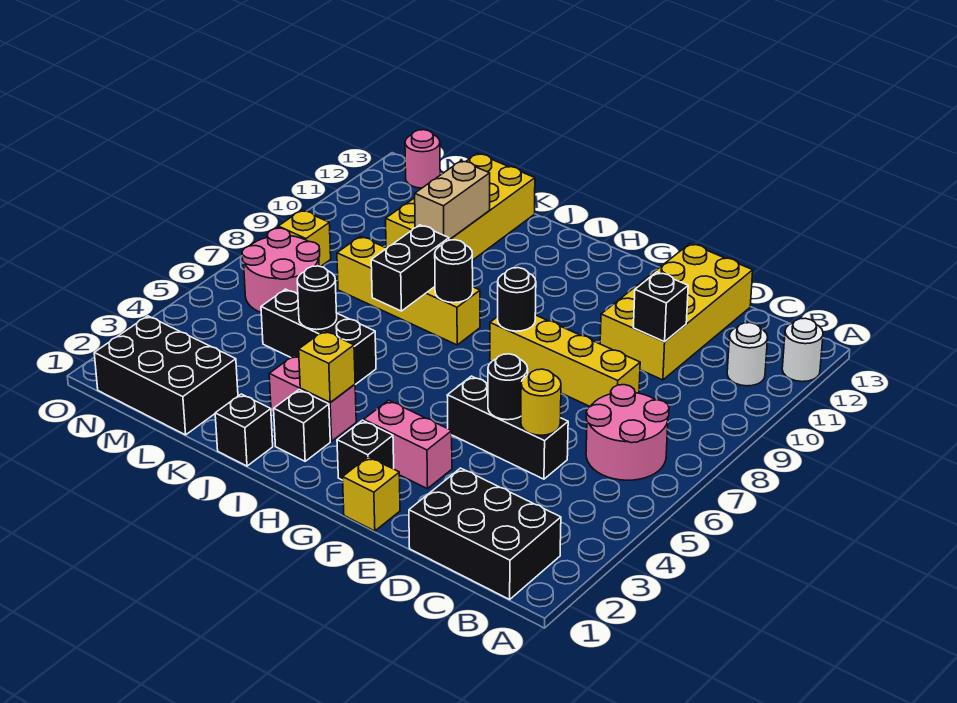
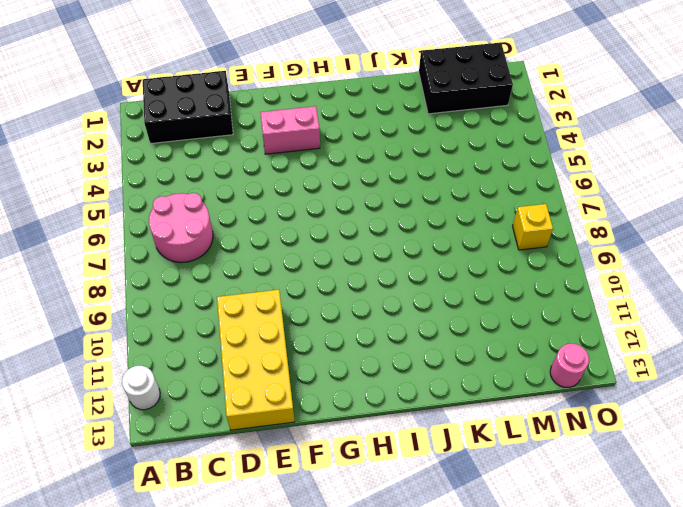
none -> white round brick B11 level 1
none -> black brick D5:F5 level 1
none -> yellow brick D8:G8 level 1

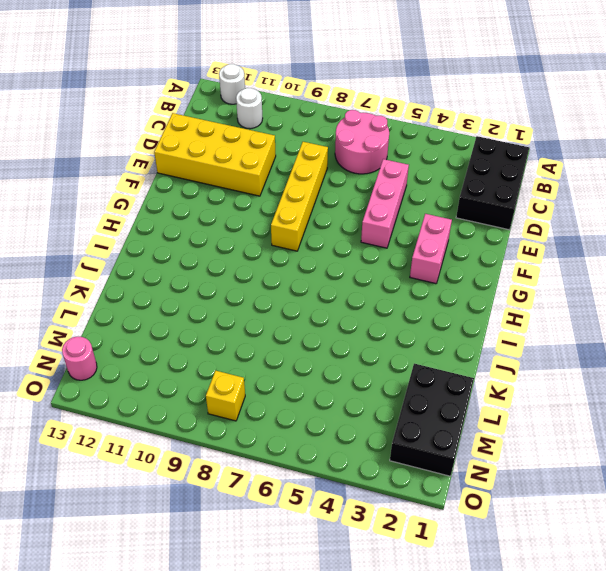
pink brick D5:F5 level 1 -> black brick D5:F5 level 1
none -> yellow brick F1 level 1
none -> black brick G2 level 1
none -> black brick I2 level 1

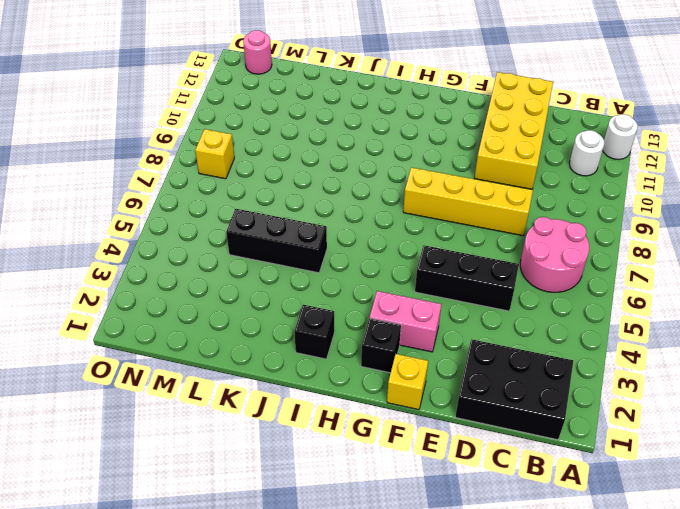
none -> pink brick I3:J3 level 1
none -> yellow brick I8:L8 level 1
none -> black brick J1 level 1

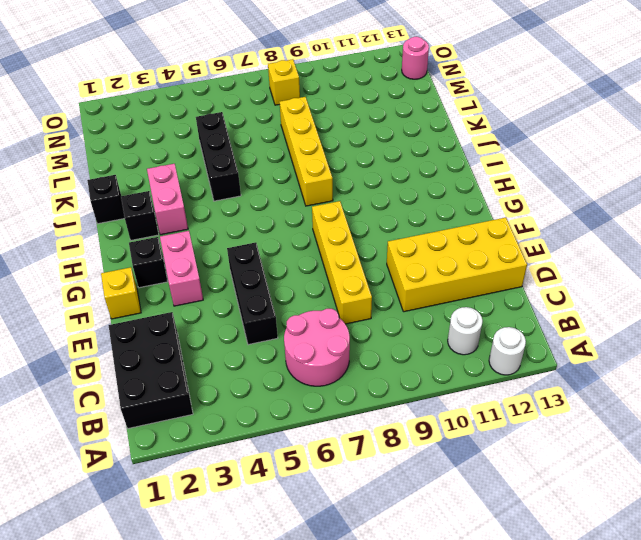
none -> yellow brick K10:L13 level 1
none -> black brick L1:N2 level 1
none -> pink round brick M6:N7 level 1

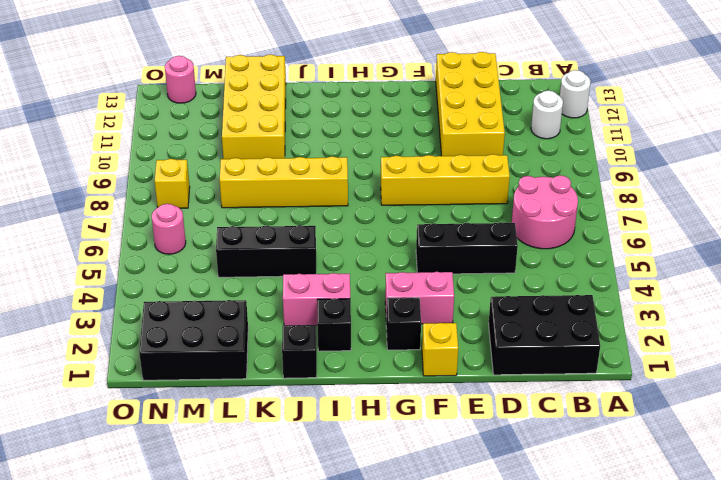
pink round brick N6 level 1 -> pink round brick M6:N7 level 1
none -> yellow round brick D5 level 2
none -> black brick D10 level 2
none -> black round brick E5 level 2

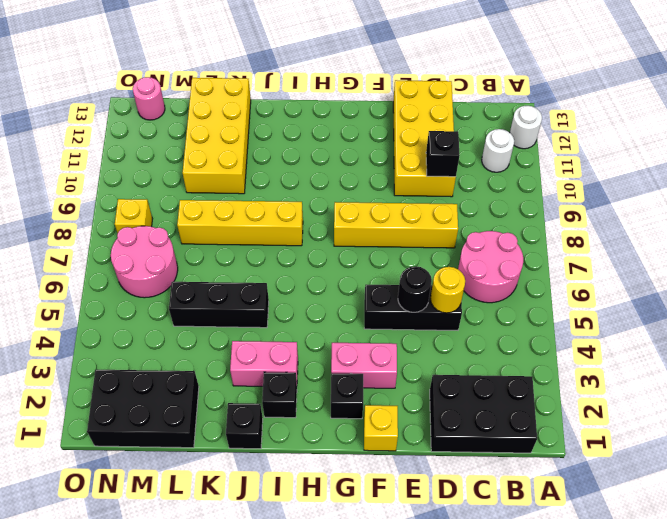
none -> black round brick G8 level 2
none -> yellow brick I3 level 2
none -> black round brick I8 level 2

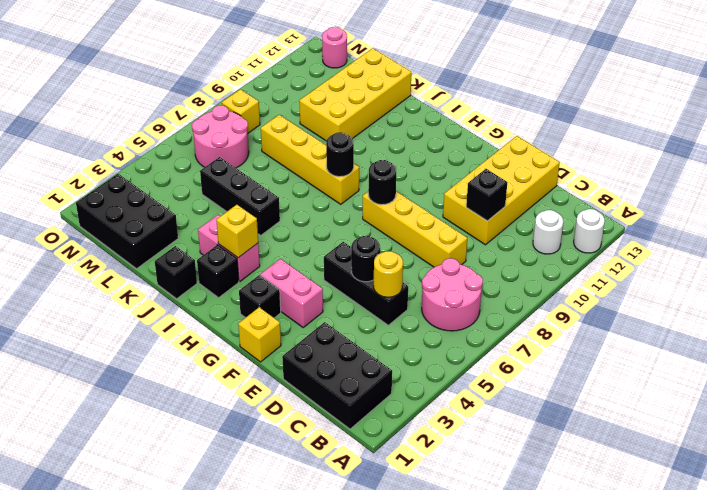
none -> black brick J7:J8 level 2
none -> black round brick K5 level 2
none -> tan brick K10:K11 level 2

